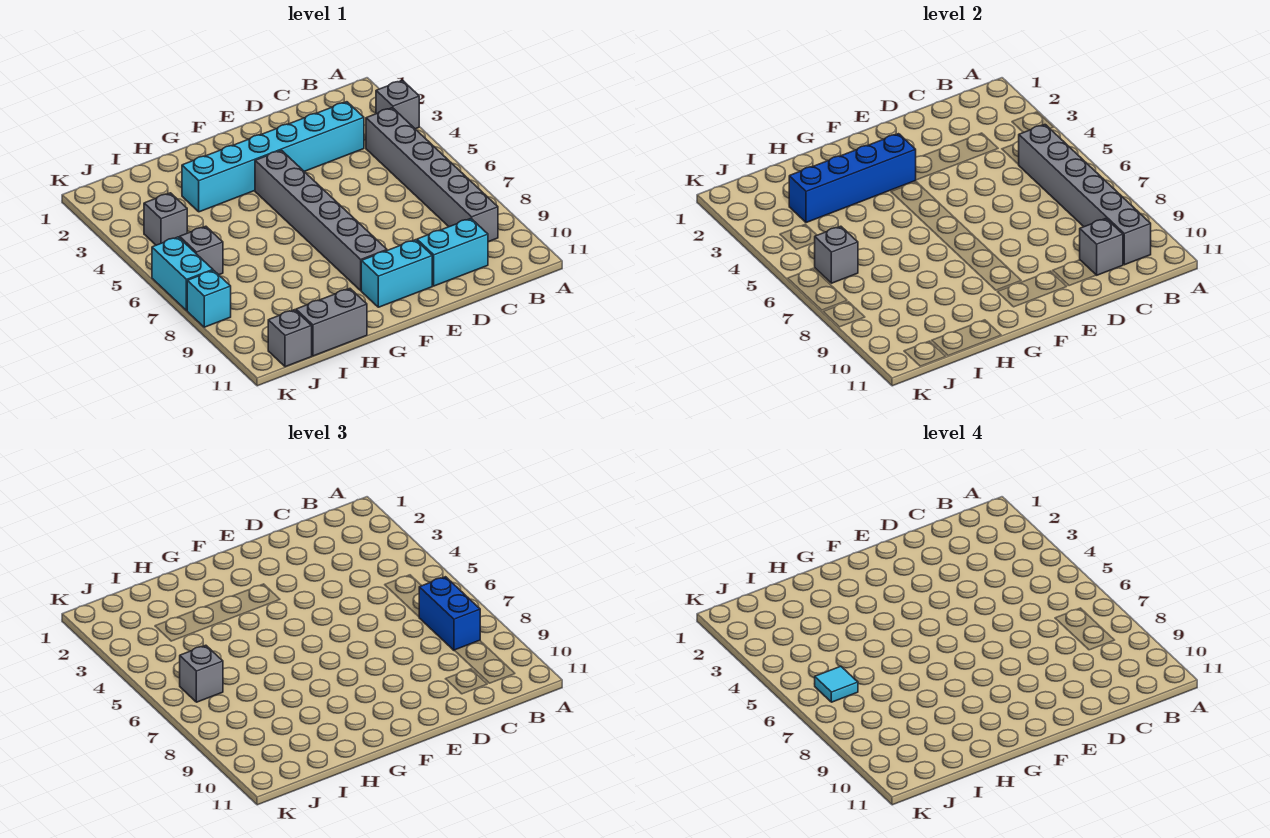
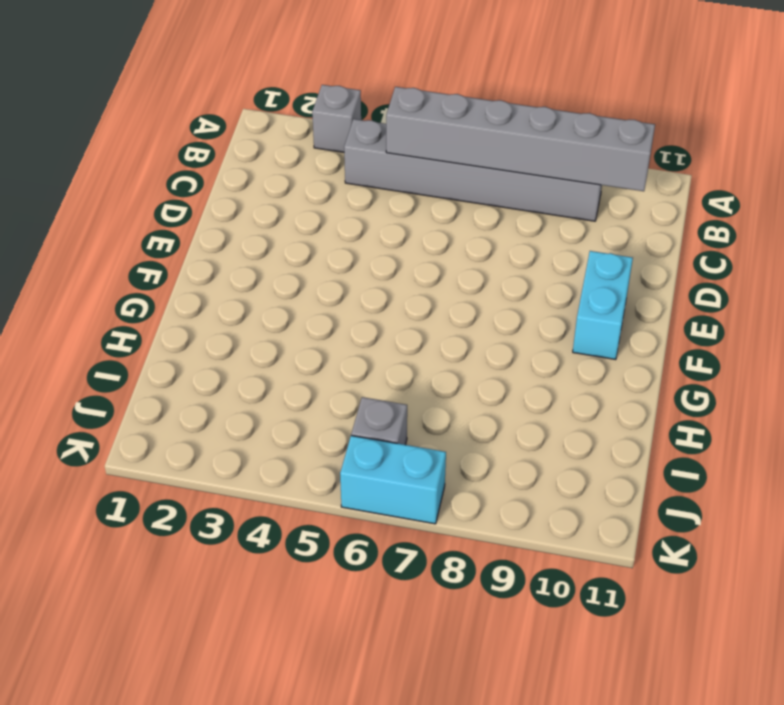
none -> cyan brick C3:H3 level 1
none -> cyan brick C10:D10 level 1
none -> grey brick F4:F9 level 1

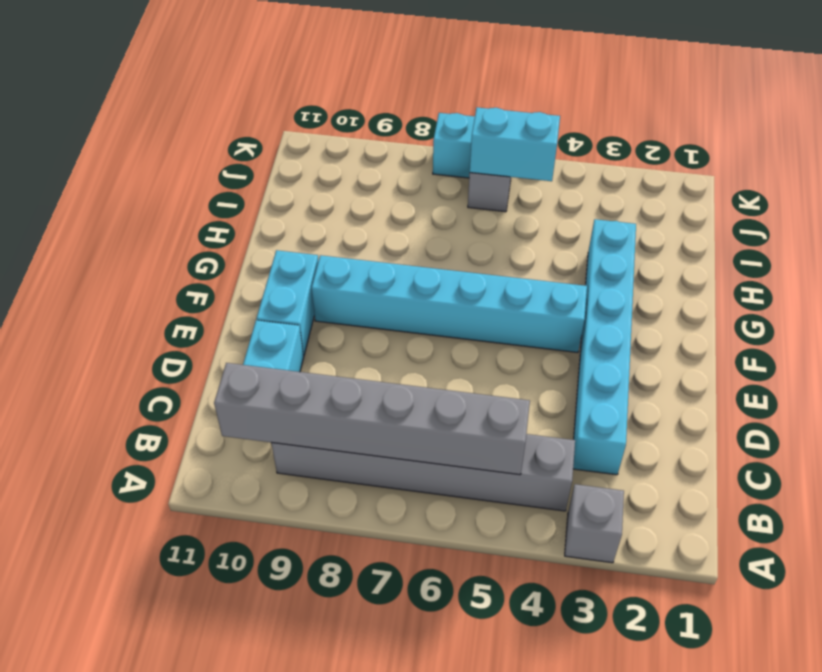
cyan brick F4:F9 level 1 -> grey brick F4:F9 level 1
cyan brick J5:J6 level 2 -> grey brick J6 level 2
none -> grey brick H11:I11 level 1
none -> grey brick J4 level 1
none -> grey brick J11 level 1

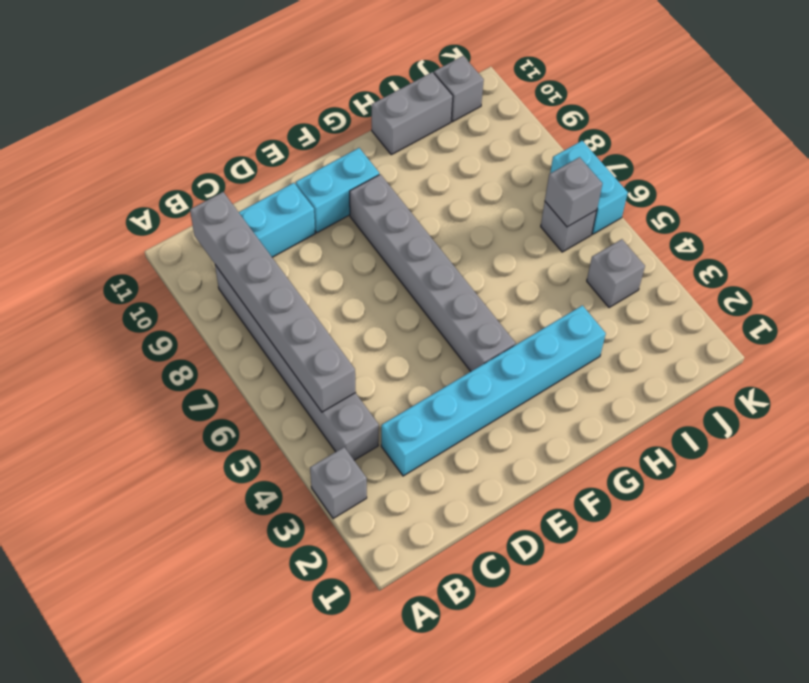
none -> cyan brick K8 level 1
none -> grey brick C10 level 2
none -> blue brick F3:I3 level 2

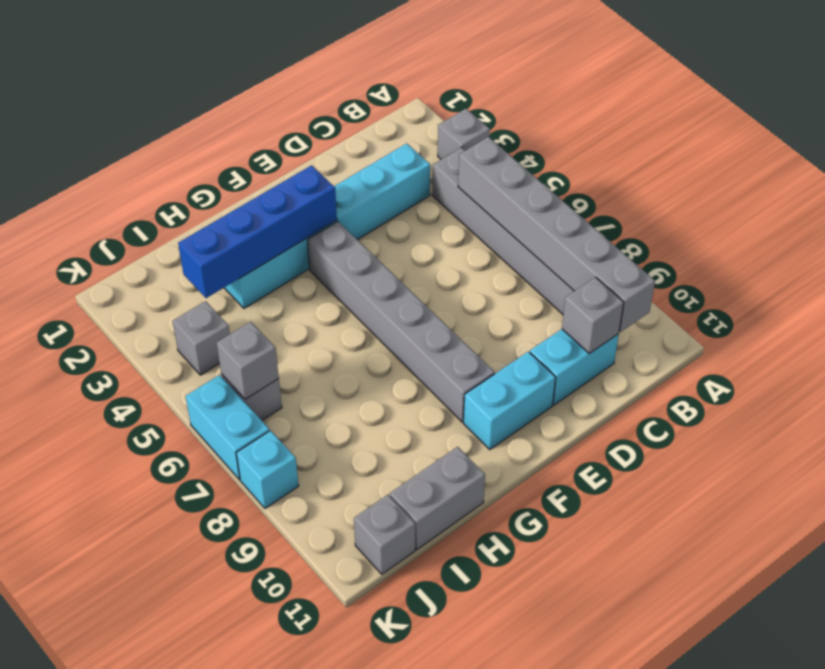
none -> blue brick B7:B8 level 3
none -> grey brick J6 level 3
none -> cyan tile J6 level 4

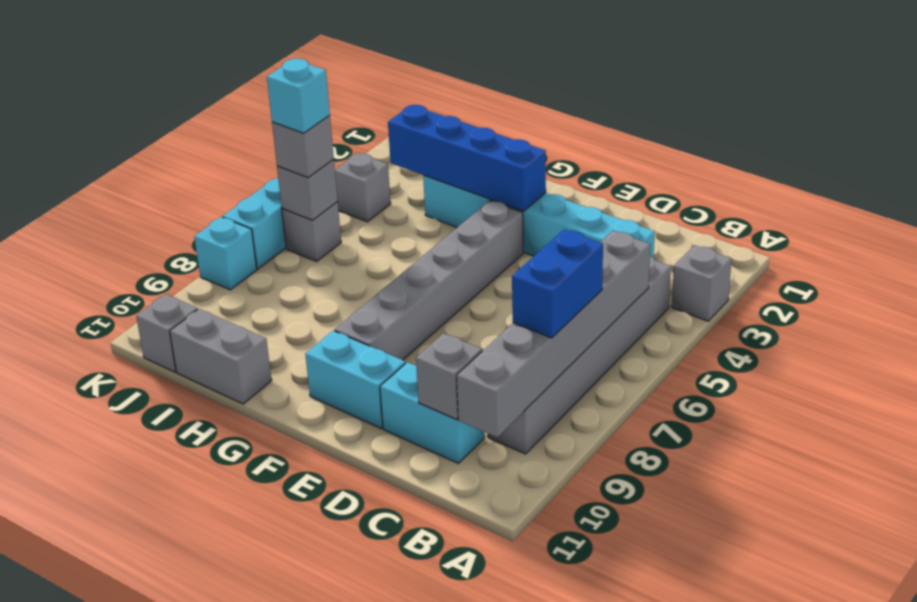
cyan brick J6 level 4 -> cyan tile J6 level 4

